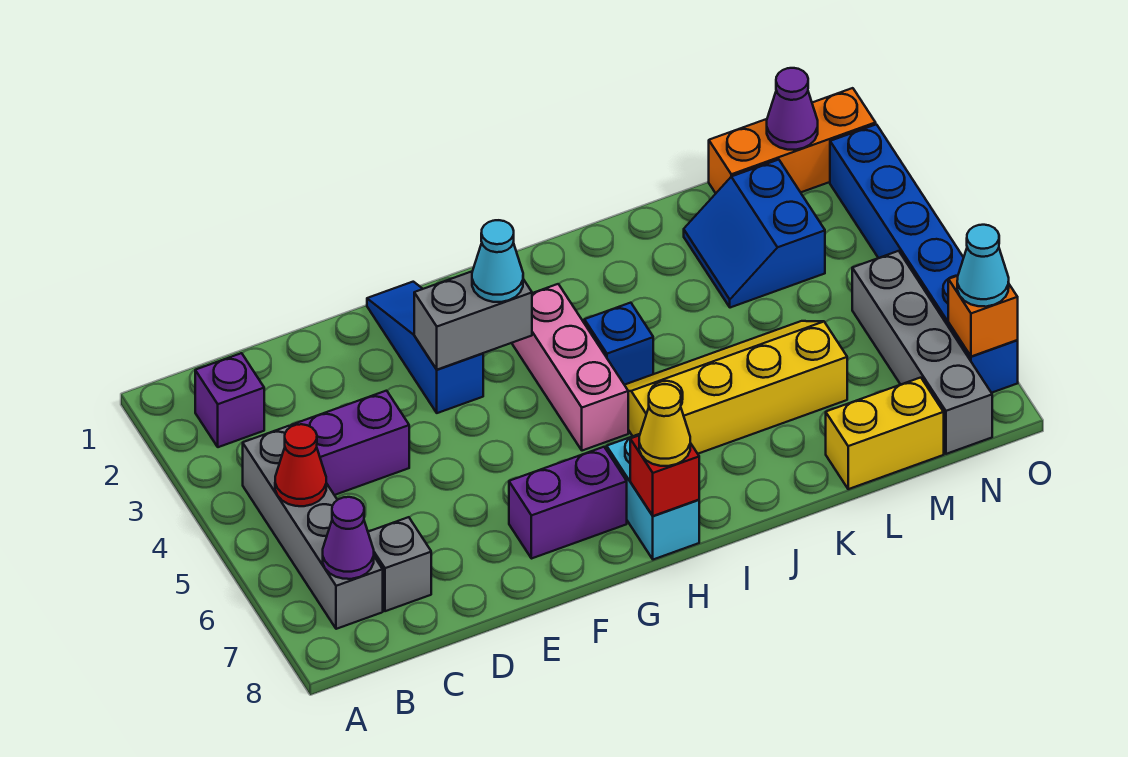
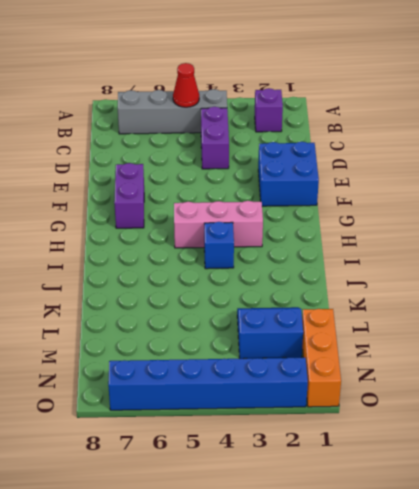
blue brick E1:F2 level 1 -> blue slope F1:F3 level 1 top 3
none -> grey brick C7 level 1
none -> cyan brick H7:H8 level 1
none -> yellow slope I5:L6 level 1 top 6

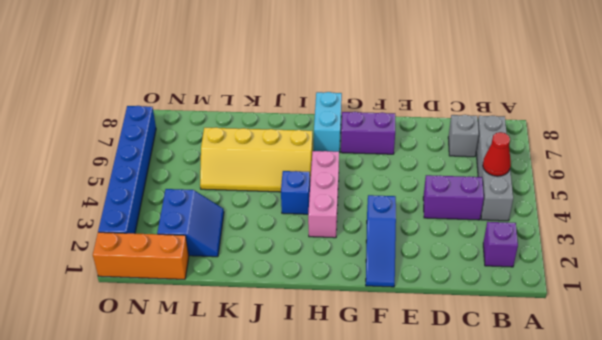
none -> yellow brick L8:M8 level 1
none -> grey brick N5:N8 level 1
none -> purple cone B7 level 2

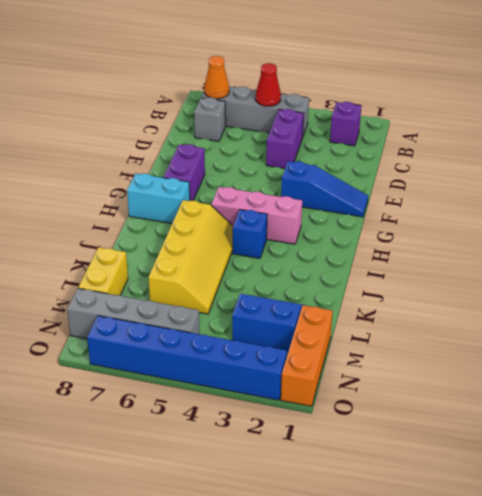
orange cone B7 level 2 -> purple cone B7 level 2
none -> grey brick F3:G3 level 2
none -> red brick H8 level 2
none -> purple cone N1 level 2

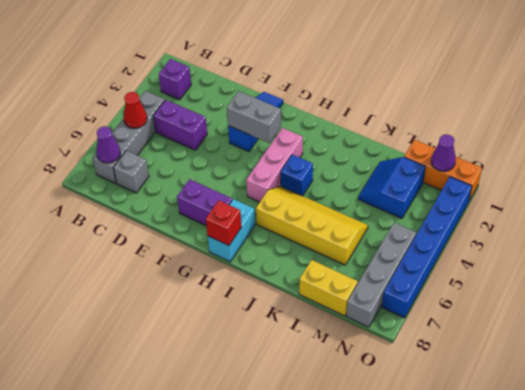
none -> orange brick O7 level 2
none -> cyan cone G3 level 3
none -> yellow cone H8 level 3

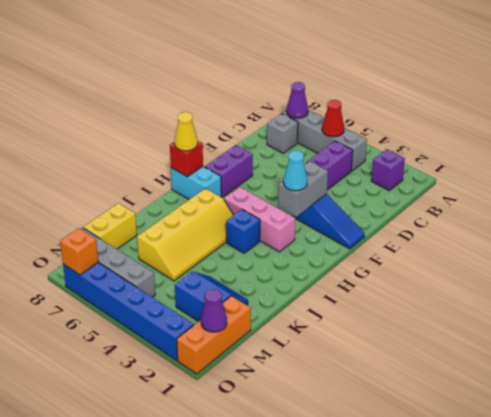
none -> cyan cone O7 level 3

